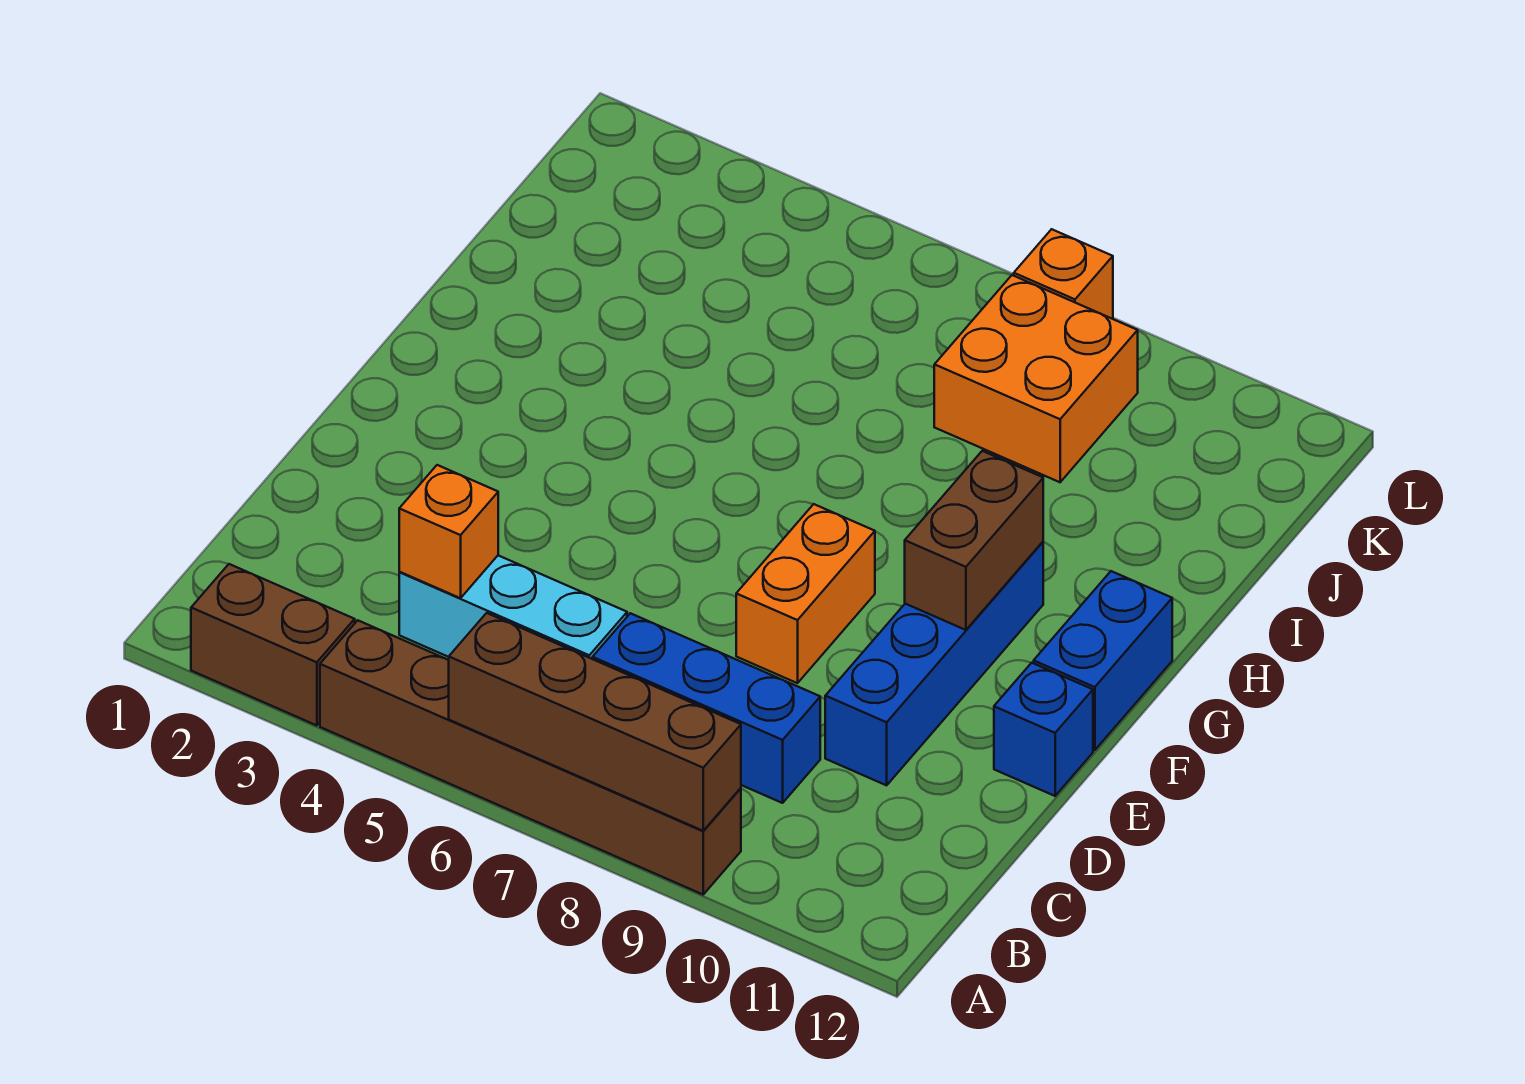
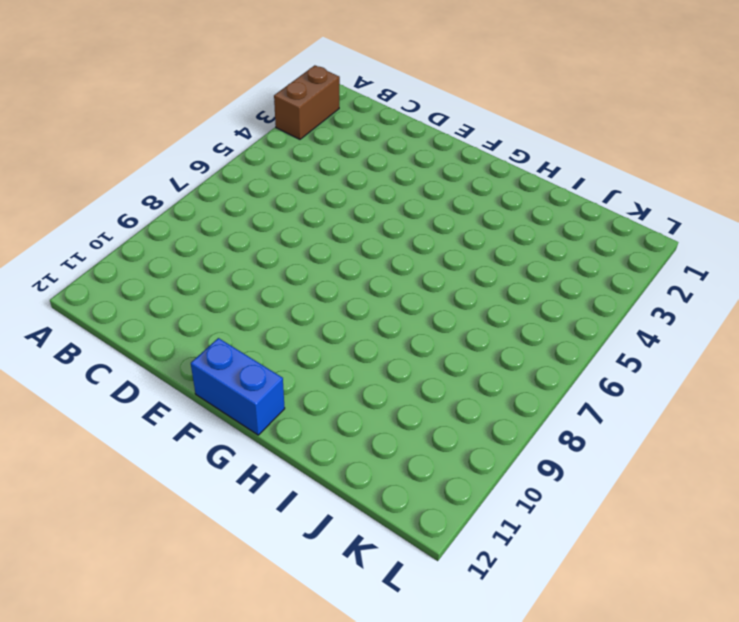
none -> brown brick A4:A9 level 1
none -> cyan brick C4:C6 level 1
none -> blue brick C7:C9 level 1

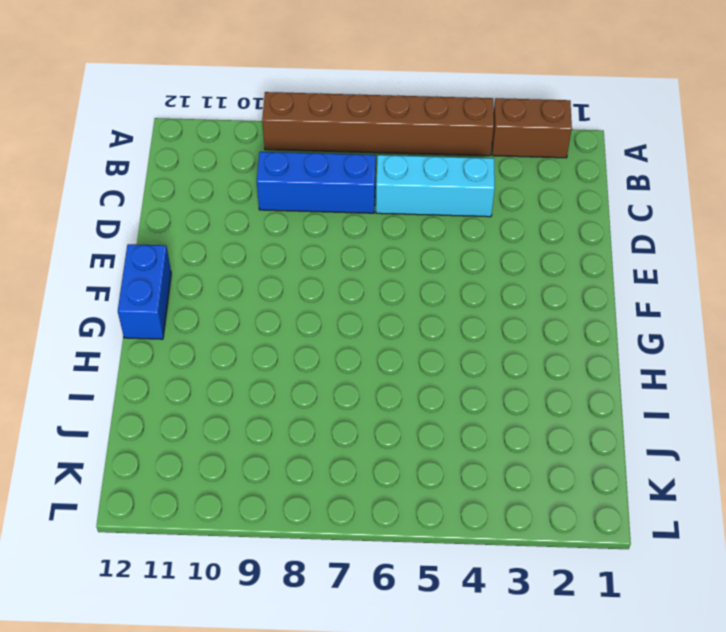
none -> blue brick D10:G10 level 1
none -> orange brick E8:F8 level 1
none -> blue brick E12 level 1

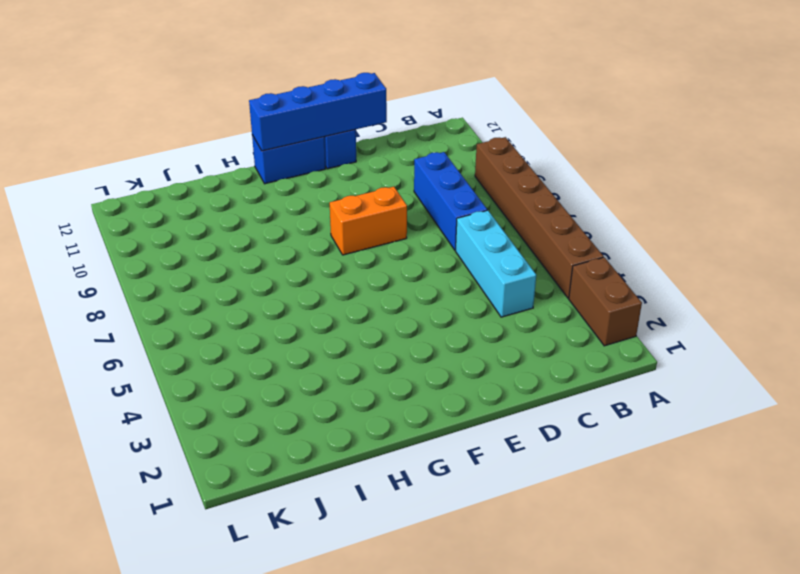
blue brick D12:G12 level 2 -> blue brick D10:G10 level 1
none -> orange brick J8:K9 level 1
none -> orange brick L8 level 1
none -> brown brick A6:A9 level 2

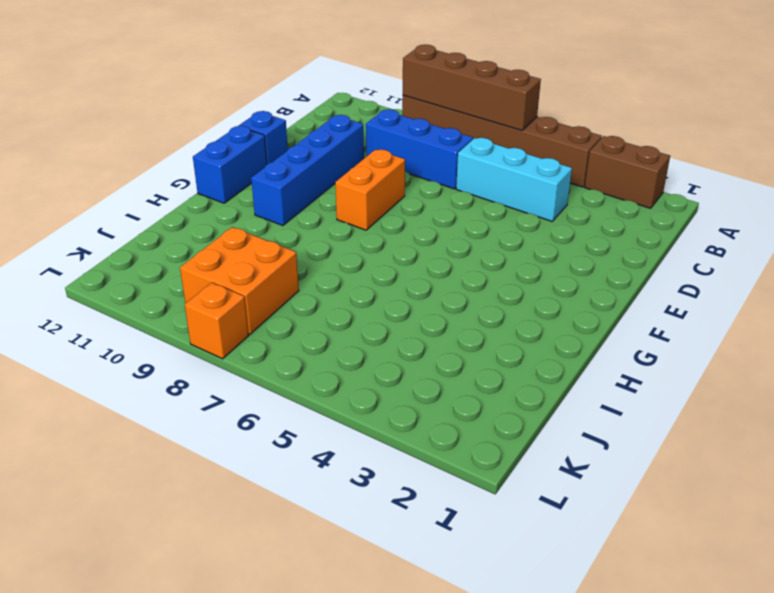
none -> orange brick C4 level 2
none -> brown brick F10:G10 level 2

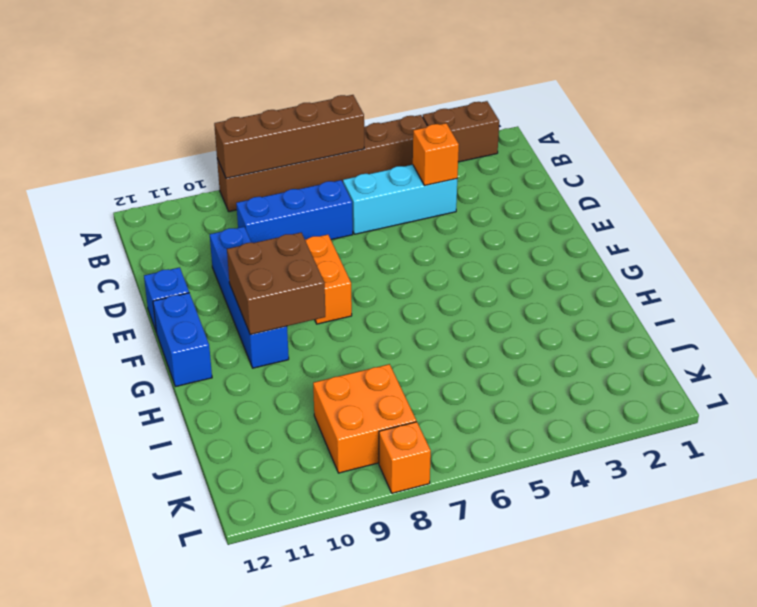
brown brick F9:G10 level 2 -> brown brick F10:G10 level 2

